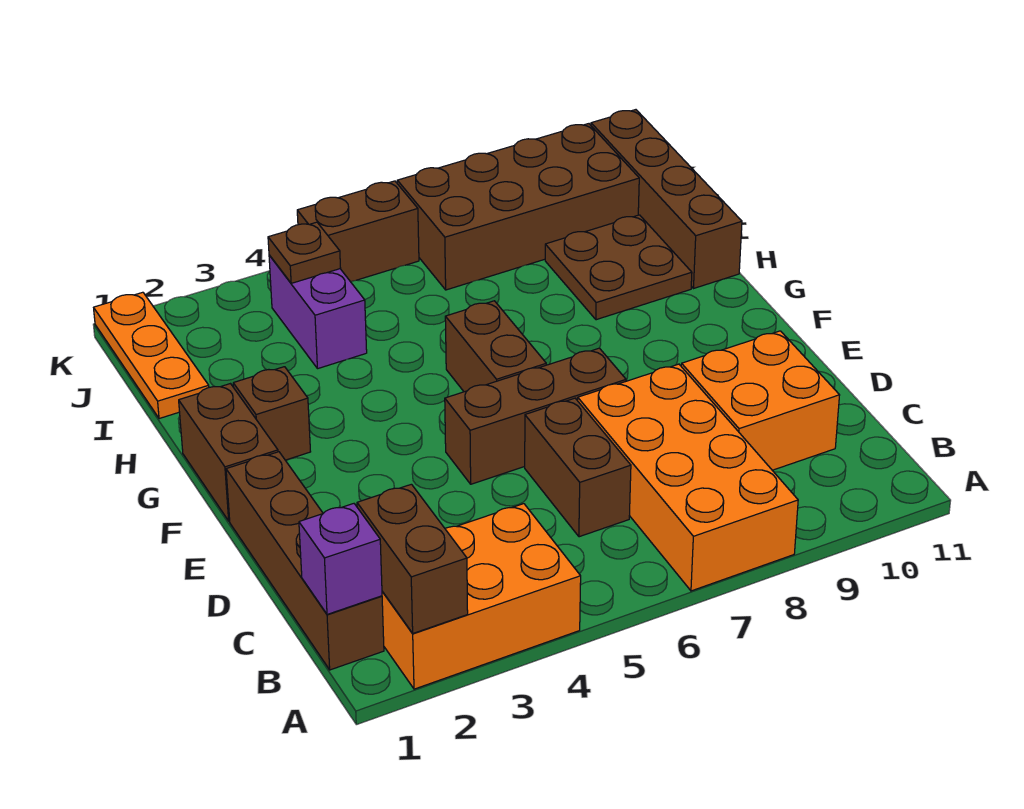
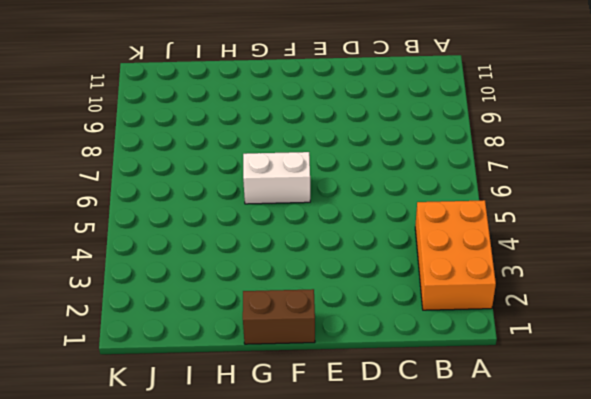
white brick F6:G6 level 1 -> brown brick F6:G6 level 1
none -> orange brick A7:D8 level 1
none -> brown brick B1:E1 level 1
none -> brown brick C6:D6 level 1

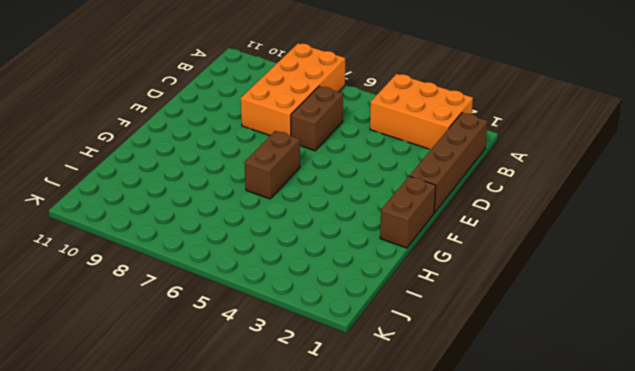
none -> orange brick C9:D10 level 1
none -> brown brick E5:E7 level 1
none -> brown brick G2 level 1

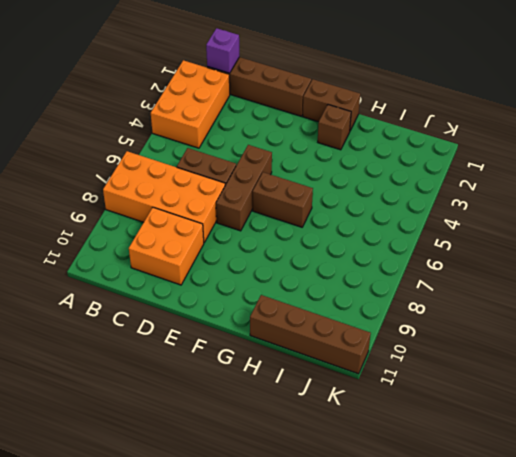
none -> brown plate H9:I10 level 1
none -> orange plate I1:K1 level 1
none -> purple brick I4:J4 level 1

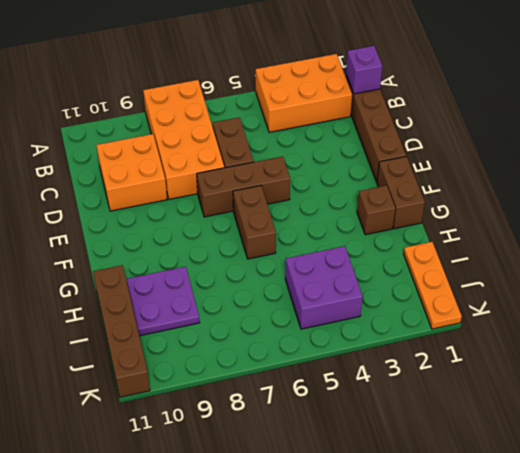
purple plate H9:I10 level 1 -> brown plate H9:I10 level 1
purple brick I4:J5 level 1 -> purple brick I4:J4 level 1
none -> brown brick J7:K10 level 1
none -> brown brick K5:K6 level 1
none -> brown brick A2:B2 level 2

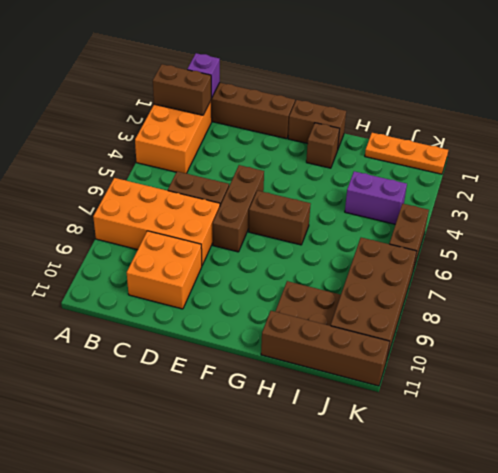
none -> brown plate J4 level 2

